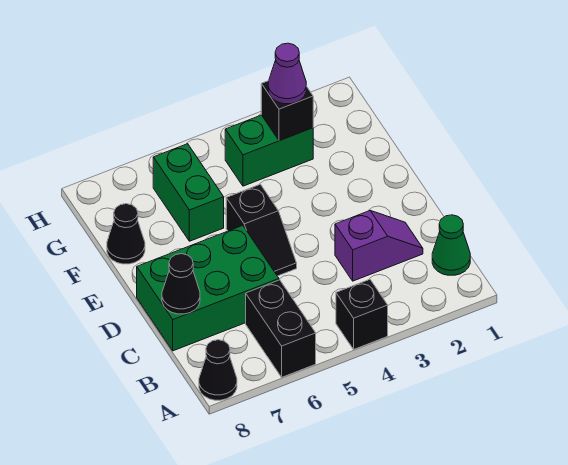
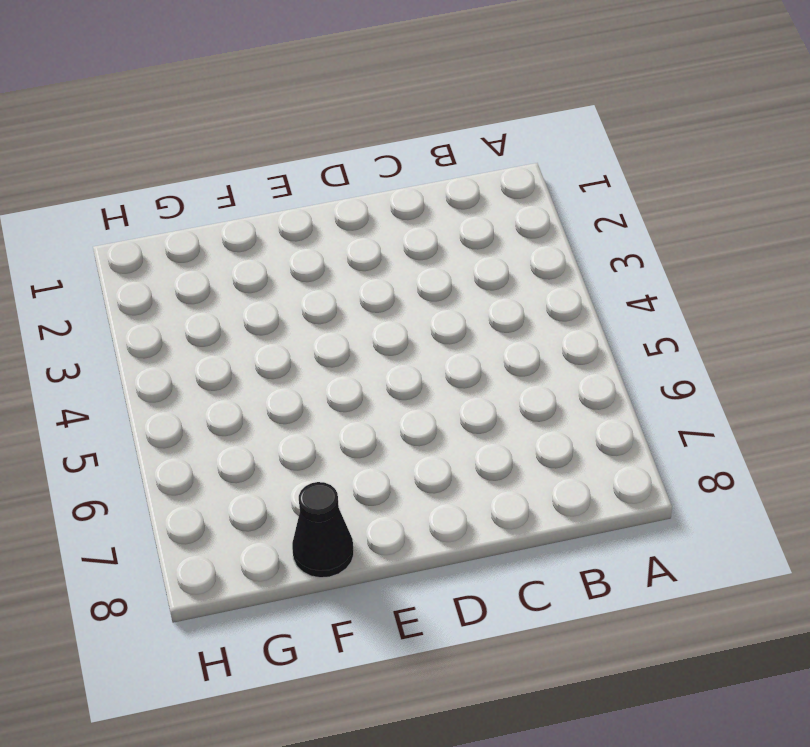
none -> black brick A4 level 1
none -> black brick A6:B6 level 1
none -> black cone A8 level 1

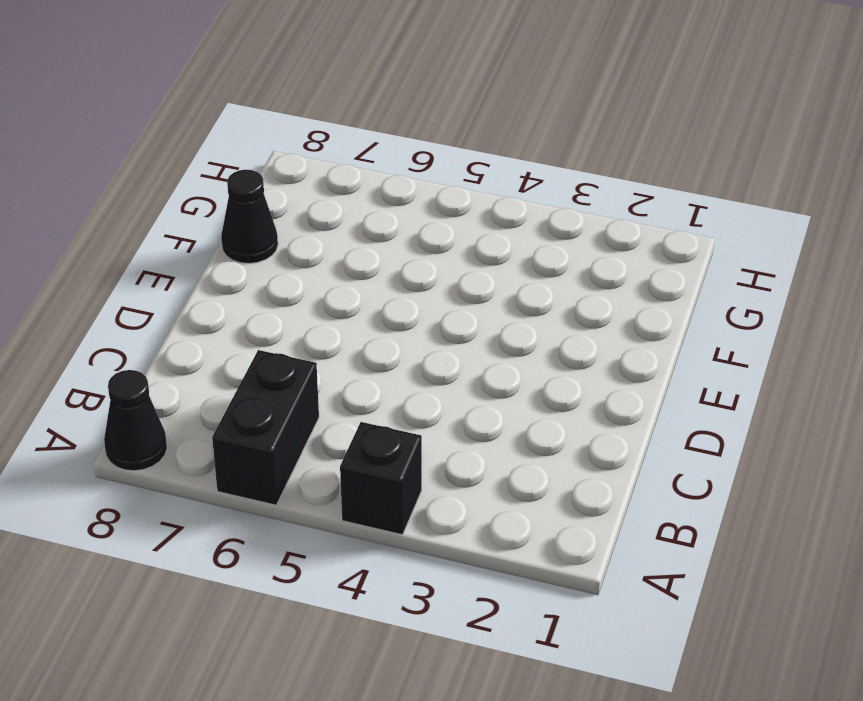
none -> green cone B1 level 1
none -> purple slope C2:C3 level 1 top 3
none -> green brick C6:D8 level 1

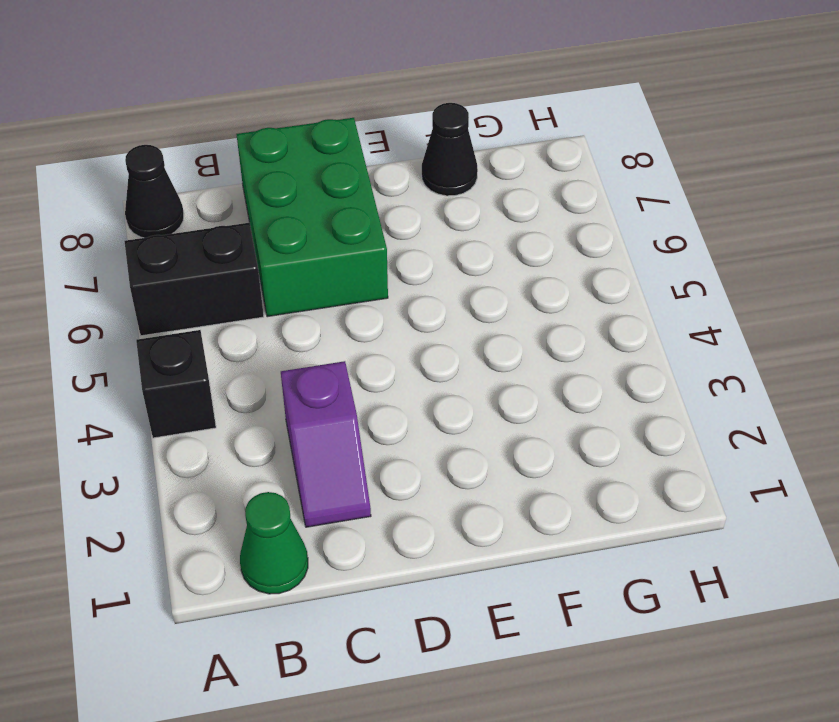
none -> black slope D5:E5 level 1 top E
none -> green brick F6:G6 level 1
none -> green brick G3:G4 level 1

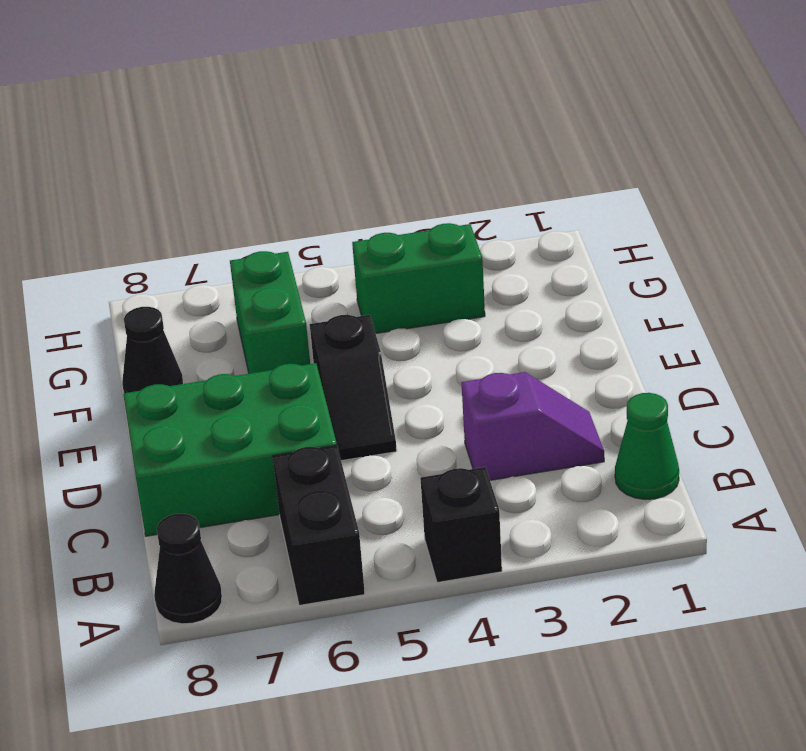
none -> black cone C8 level 2
none -> black brick G3 level 2
none -> purple cone G3 level 3

